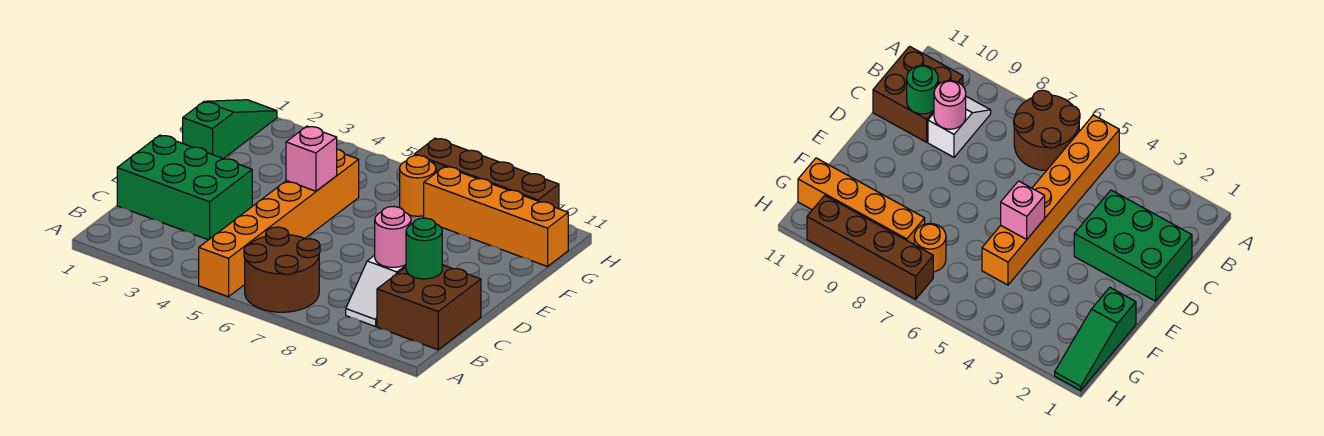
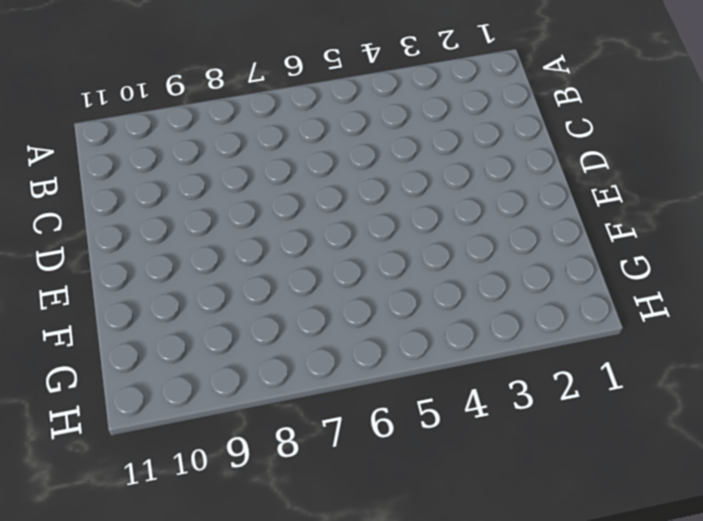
none -> orange brick A5:F5 level 1
none -> brown round brick A6:B7 level 1
none -> white slope B9:C9 level 1 top C

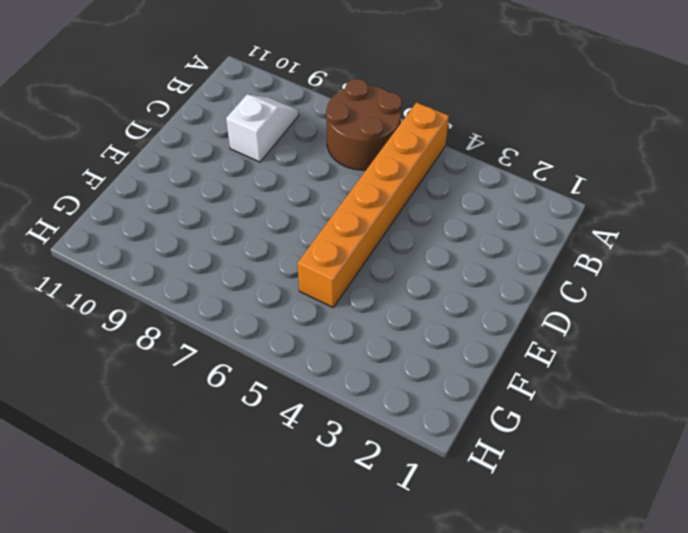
none -> brown brick B10:C11 level 1
none -> green brick C1:D3 level 1
none -> green slope F1:H1 level 1 top F

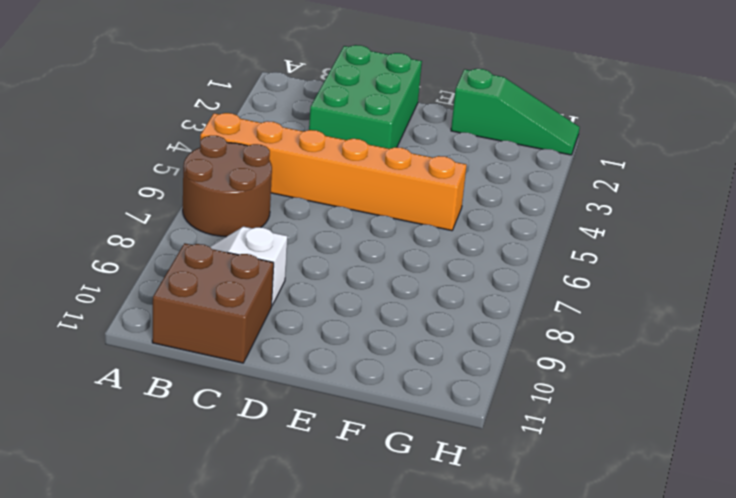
none -> orange round brick G7 level 1
none -> orange brick G8:G11 level 1
none -> brown brick H7:H10 level 1

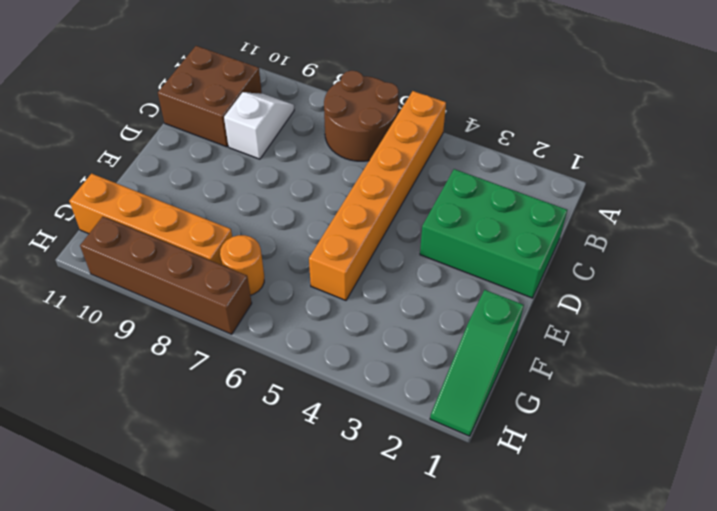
none -> pink round brick C9 level 2
none -> green round brick C10 level 2
none -> pink brick E5 level 2

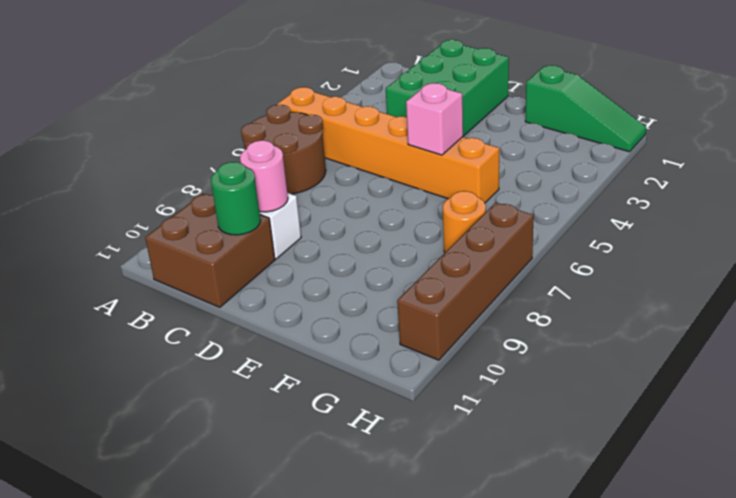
none -> orange brick G8:G11 level 1

